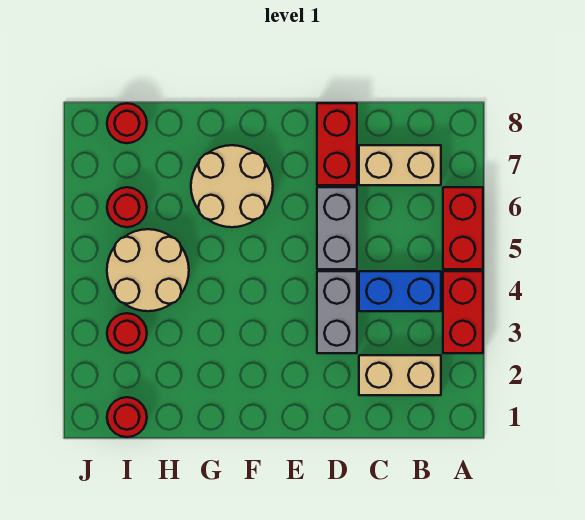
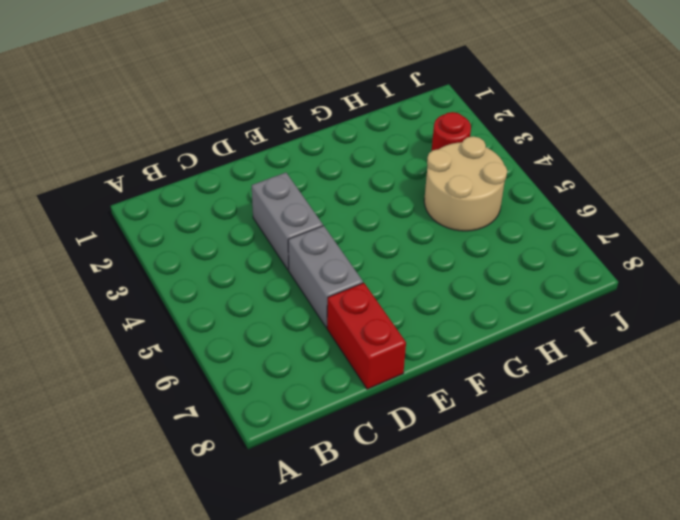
none -> red brick A3:A4 level 1
none -> red brick A5:A6 level 1
none -> tan brick B2:C2 level 1

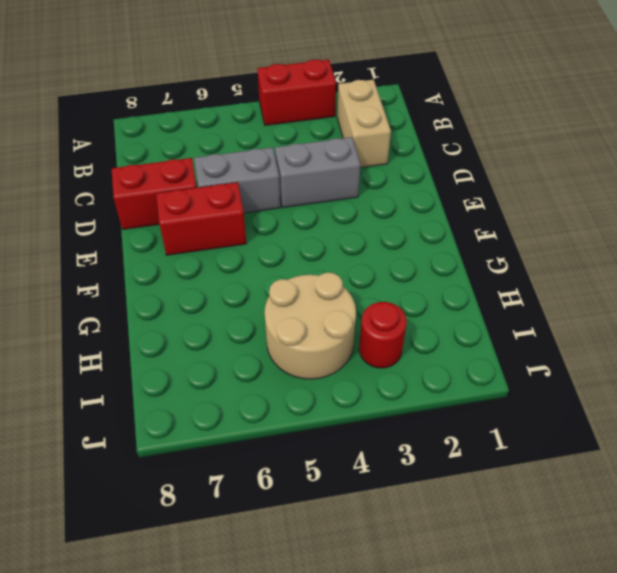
red brick E6:E7 level 1 -> red brick A5:A6 level 1
none -> blue brick B4:C4 level 1
none -> tan brick B7:C7 level 1
none -> tan round brick F6:G7 level 1

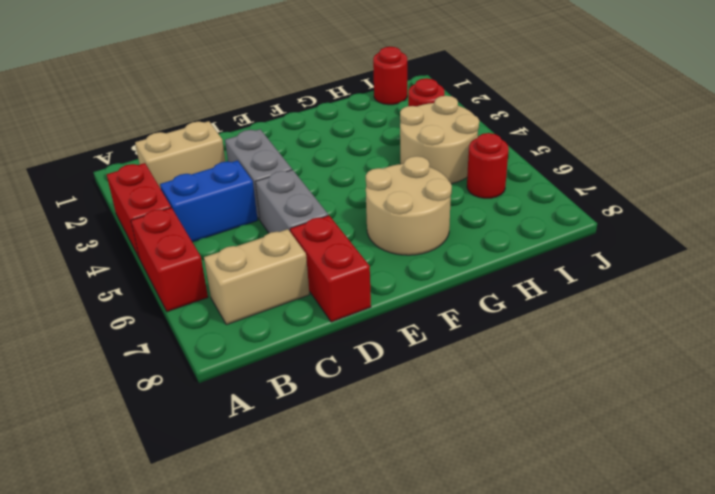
none -> red round brick I8 level 1

